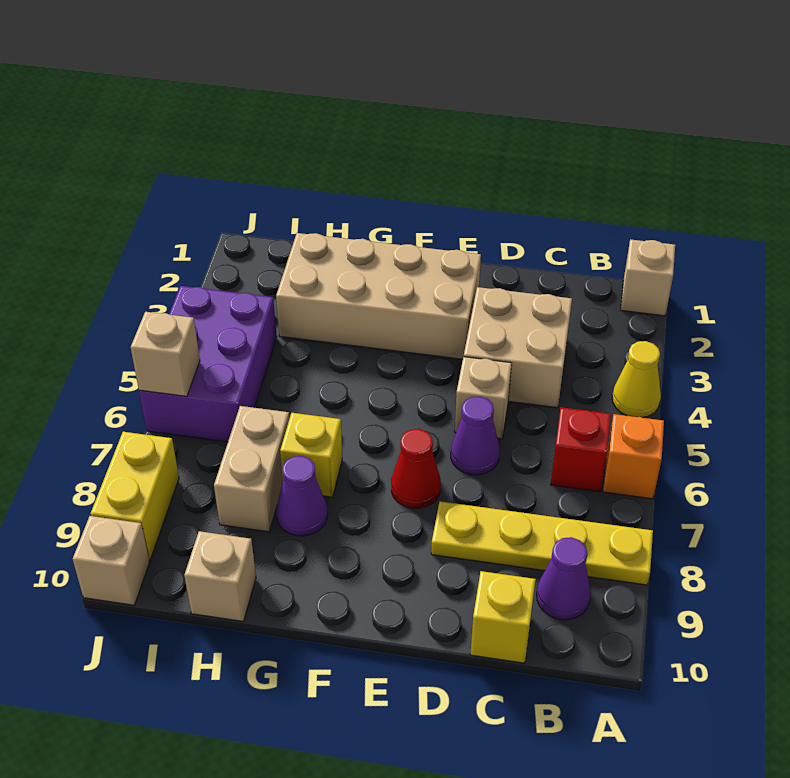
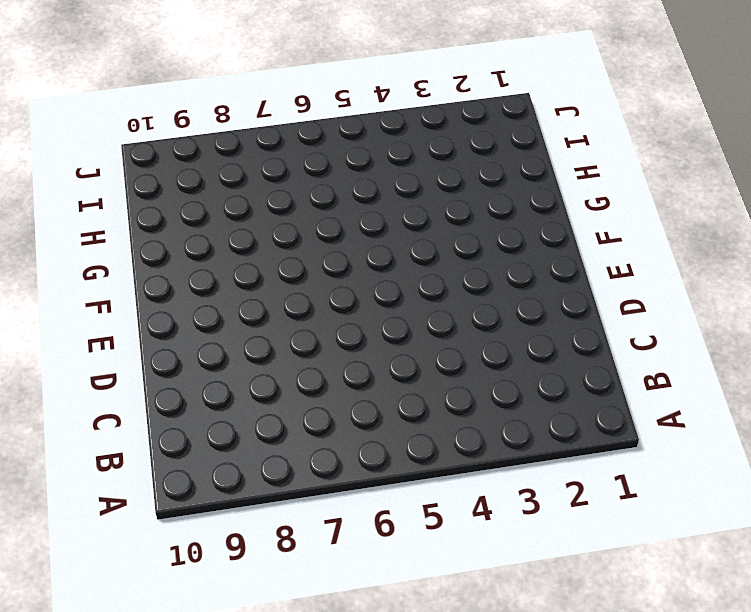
none -> tan brick A1 level 1
none -> yellow cone A4 level 1
none -> orange brick A6 level 1

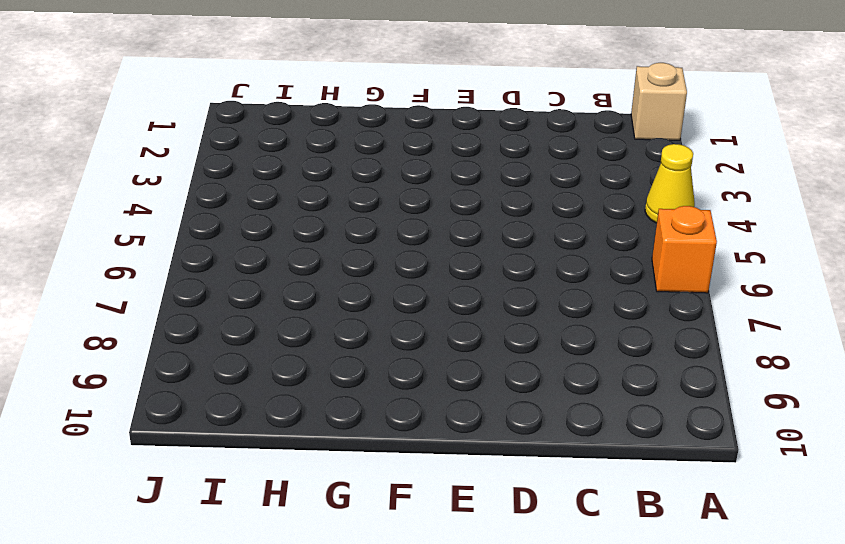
none -> yellow plate A8:D8 level 1
none -> red brick B6 level 1
none -> purple cone B9 level 1

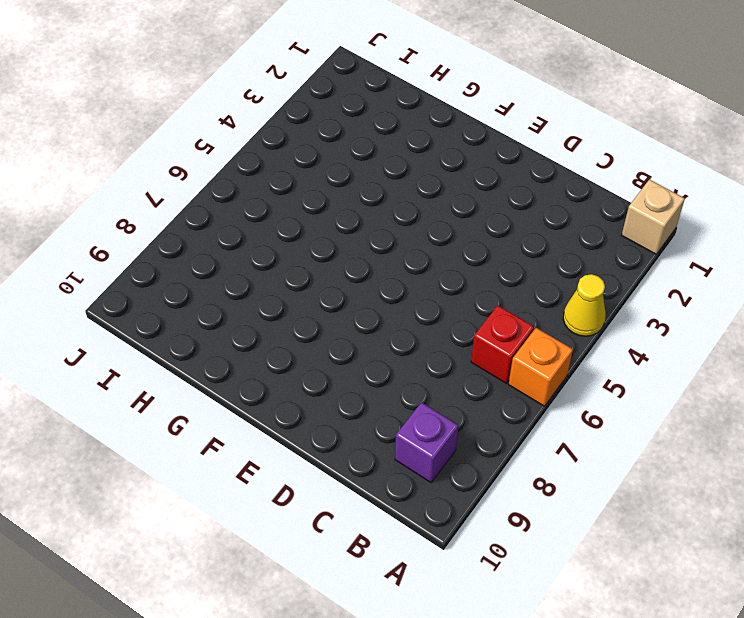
purple brick B9 level 1 -> purple cone B9 level 1
none -> yellow plate A8:D8 level 1
none -> tan brick C3:D4 level 1
none -> yellow brick C10 level 1

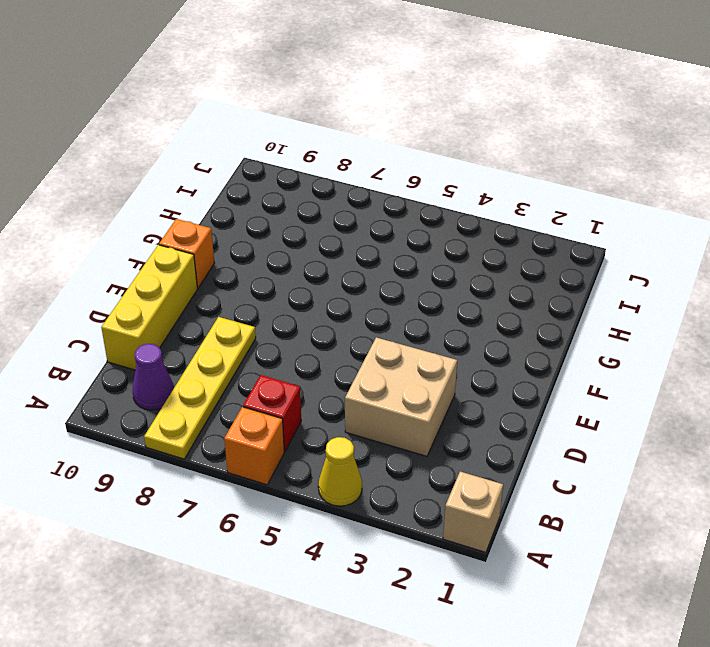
yellow brick C10:E10 level 1 -> yellow brick C10 level 1
orange brick F10 level 1 -> none
none -> tan brick D5 level 1
none -> purple cone D6 level 1
none -> tan brick E2:H3 level 1

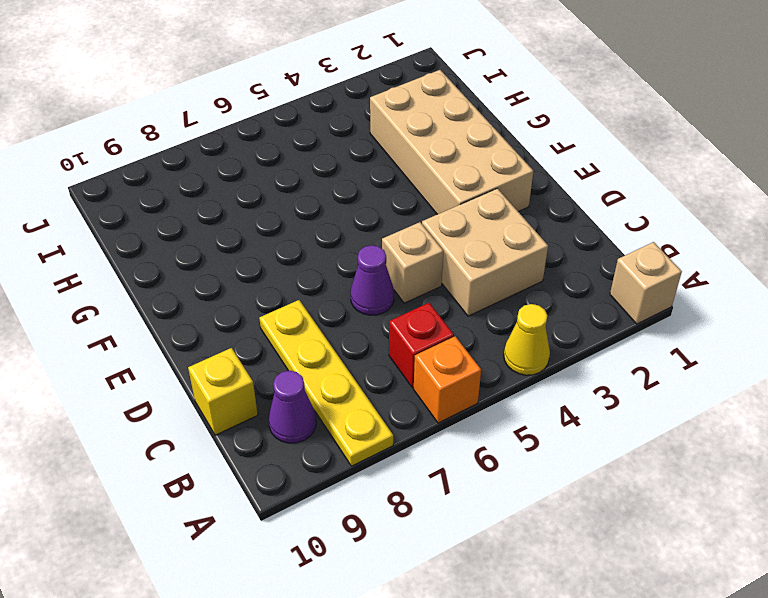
none -> red cone E7 level 1
none -> yellow brick G7 level 1
none -> purple cone G8 level 1

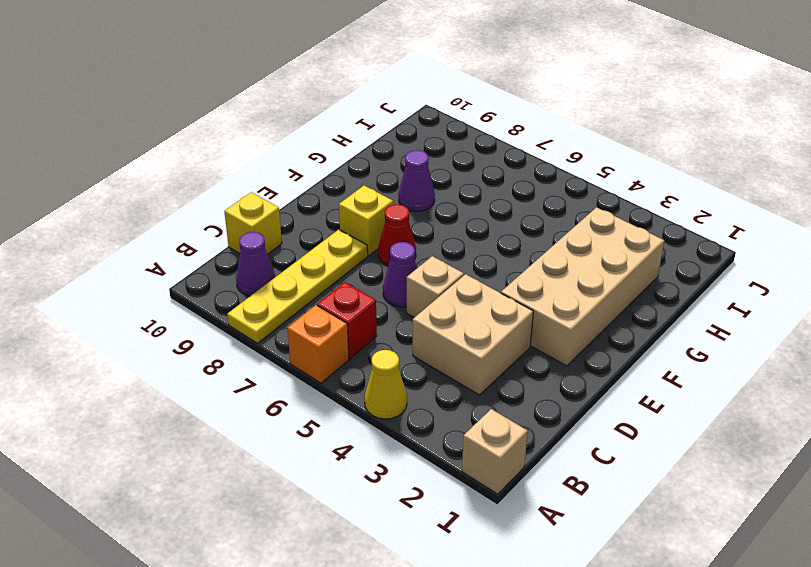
yellow brick E8 level 1 -> yellow brick G7 level 1
none -> tan brick H7:H8 level 1
none -> tan brick H10 level 1
none -> purple brick I4:J6 level 1

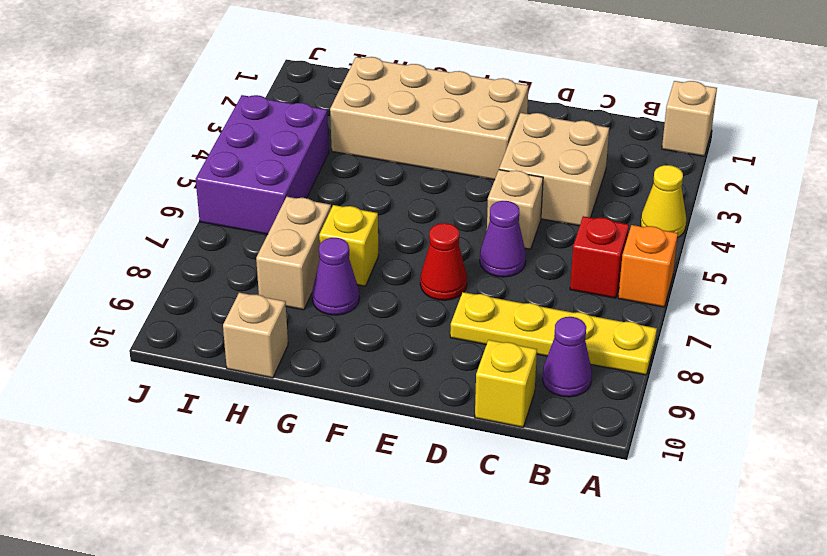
none -> yellow brick J8:J9 level 1
none -> tan brick J10 level 1
none -> tan brick J6 level 2

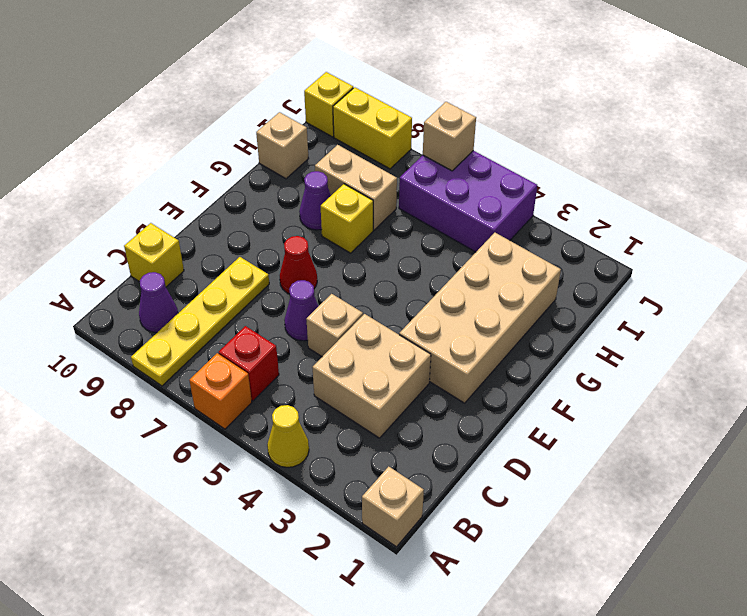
yellow brick J10 level 1 -> tan brick J10 level 1

